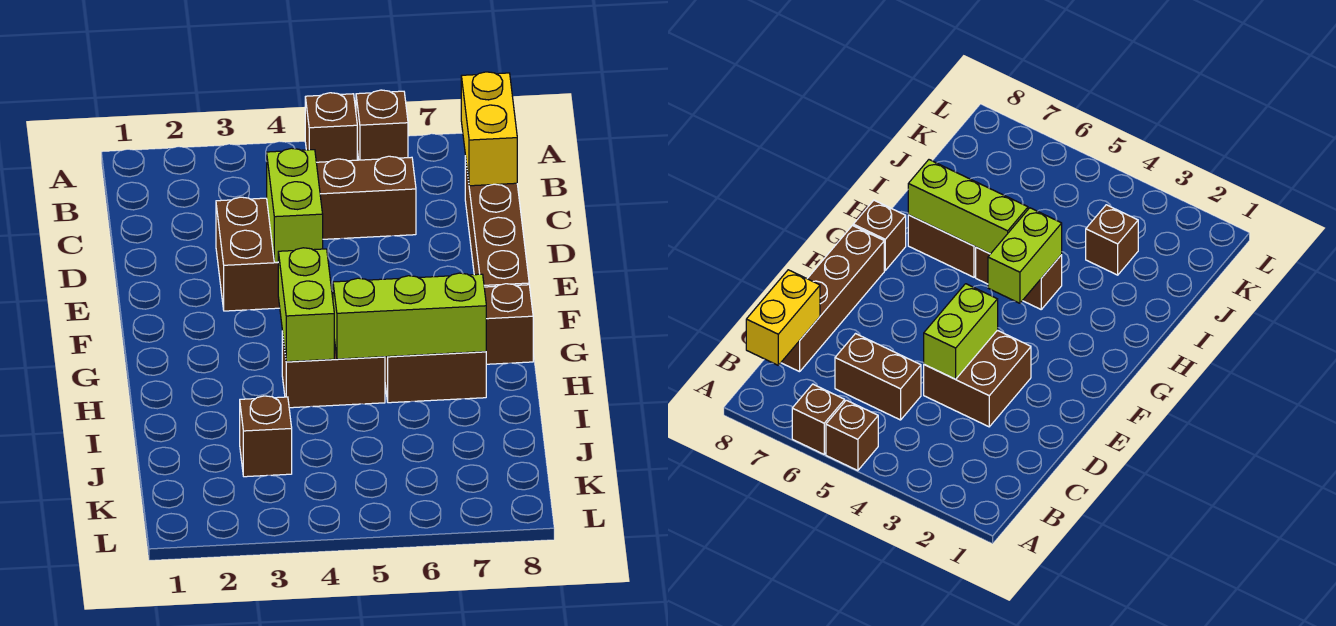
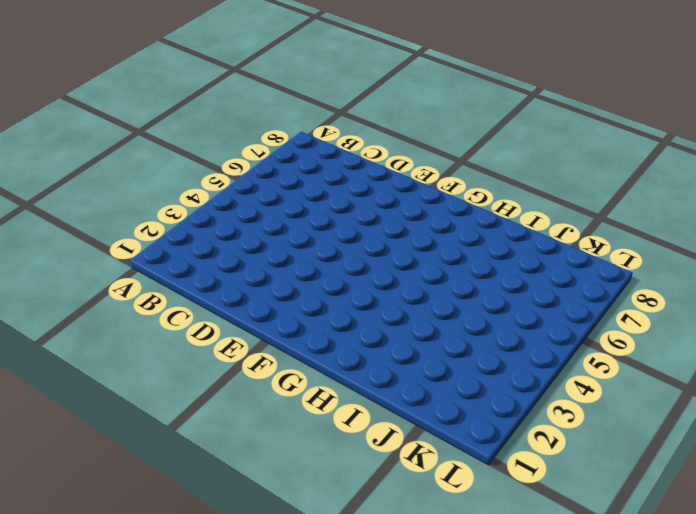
none -> brown brick A5 level 1
none -> brown brick A6 level 1
none -> brown brick C5:C6 level 1

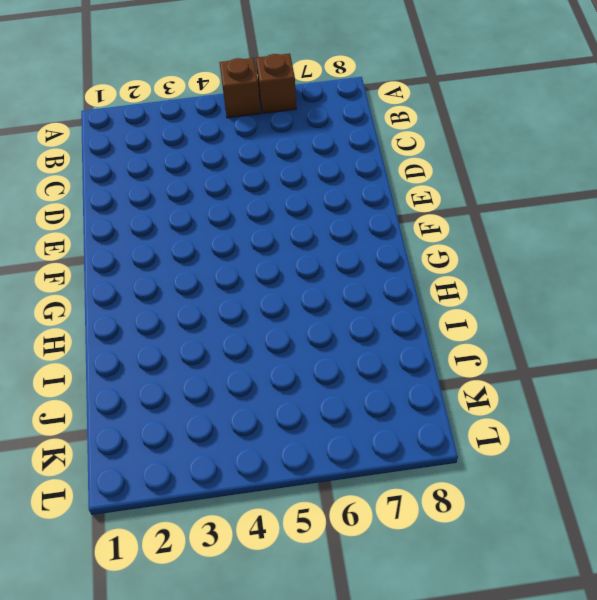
none -> brown brick C5:C6 level 1
none -> brown brick C8:F8 level 1
none -> brown brick D3:E4 level 1

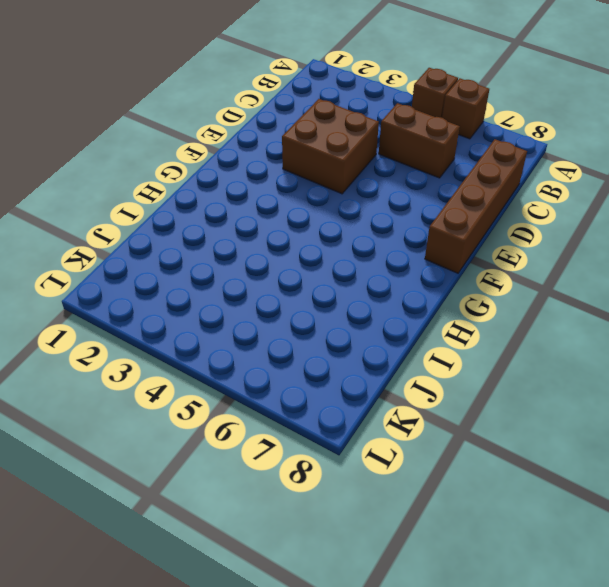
none -> brown brick G8 level 1
none -> brown brick H4:H5 level 1
none -> brown brick H6:H7 level 1

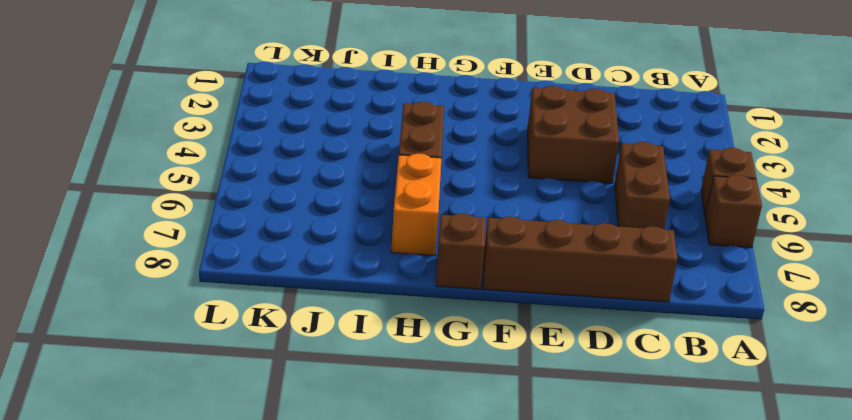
orange brick H6:H7 level 1 -> brown brick H6:H7 level 1
none -> brown brick J3 level 1
none -> yellow brick B8:C8 level 2
none -> lime brick D4:E4 level 2

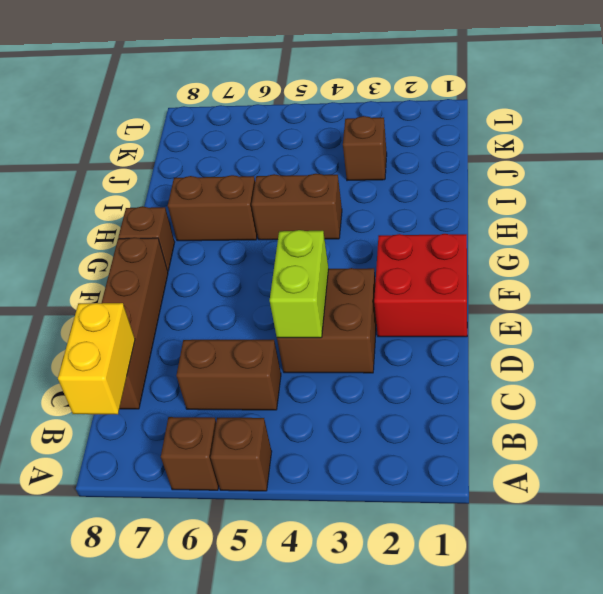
red brick E1:F2 level 1 -> none
none -> lime brick G4:H4 level 2
none -> lime brick H5:H7 level 2

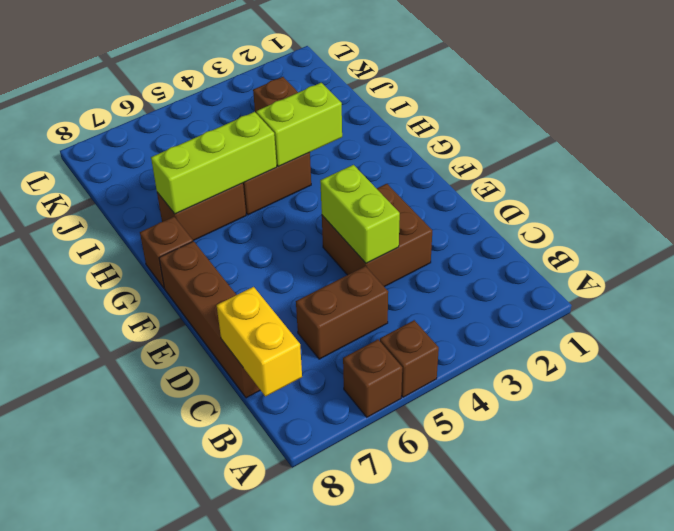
lime brick H3:H4 level 2 -> lime brick G4:H4 level 2

